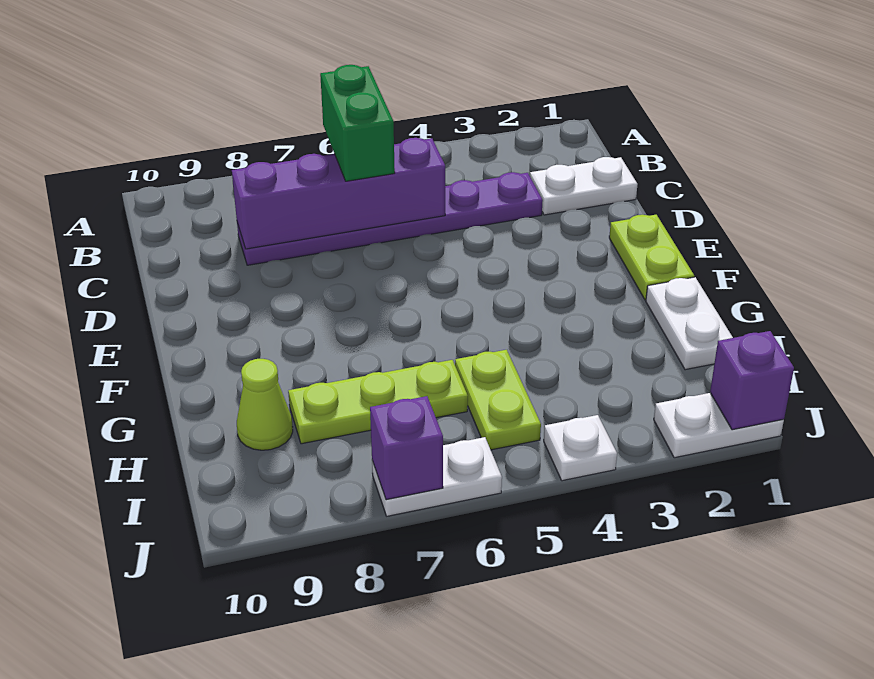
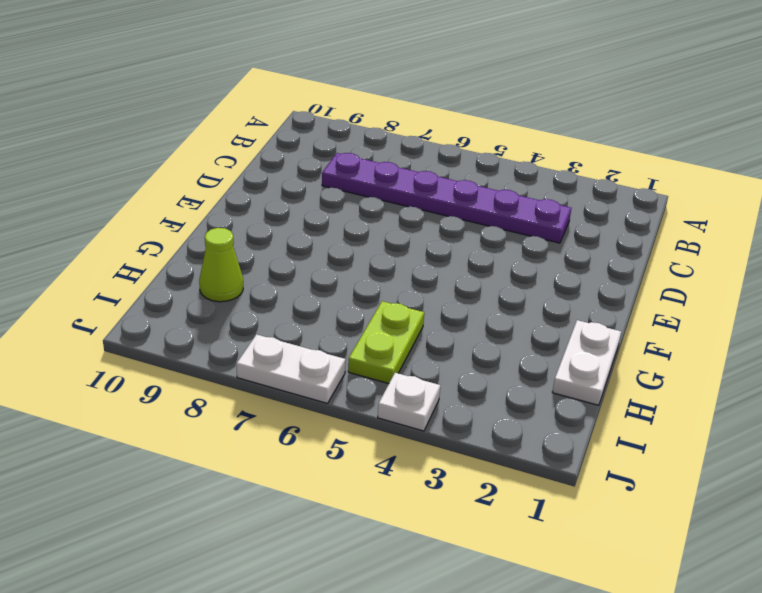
none -> white plate C1:C2 level 1
none -> lime plate E1:F1 level 1
none -> lime plate H6:H8 level 1

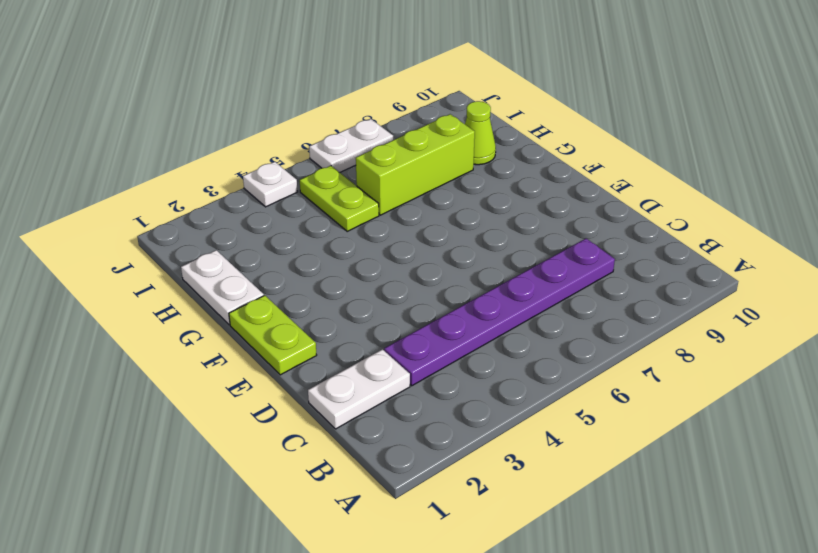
lime brick H6:H8 level 1 -> lime plate H6:H8 level 1
none -> white plate J1:J2 level 1
none -> purple brick C5:C8 level 2
none -> purple brick J1 level 2

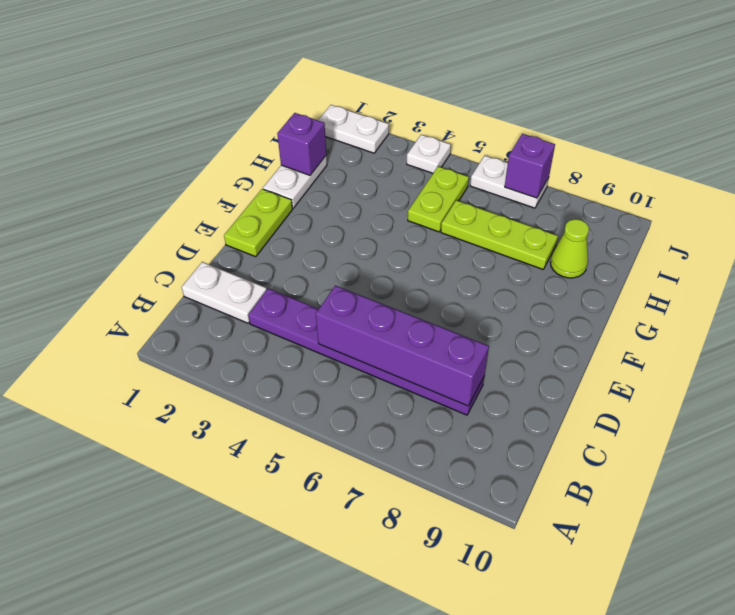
purple brick H1 level 2 -> purple brick J1 level 2
none -> green brick B6:C6 level 3

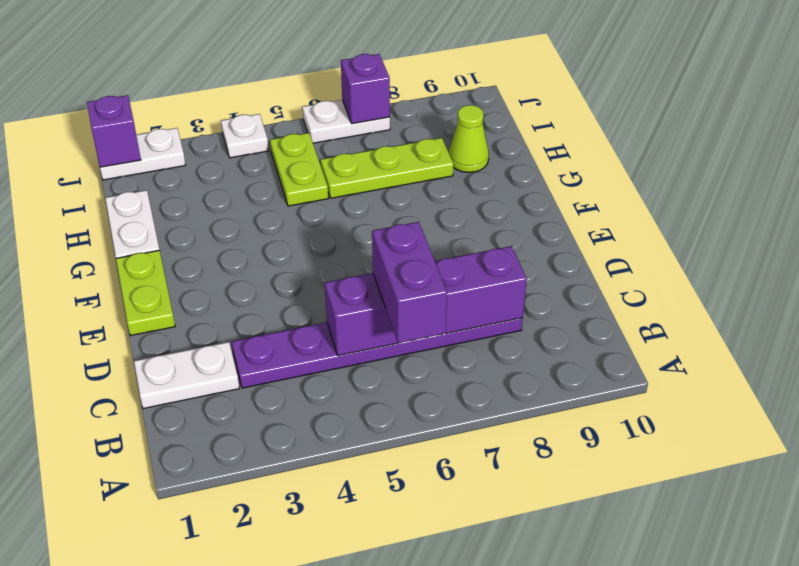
purple brick B6:C6 level 3 -> green brick B6:C6 level 3

